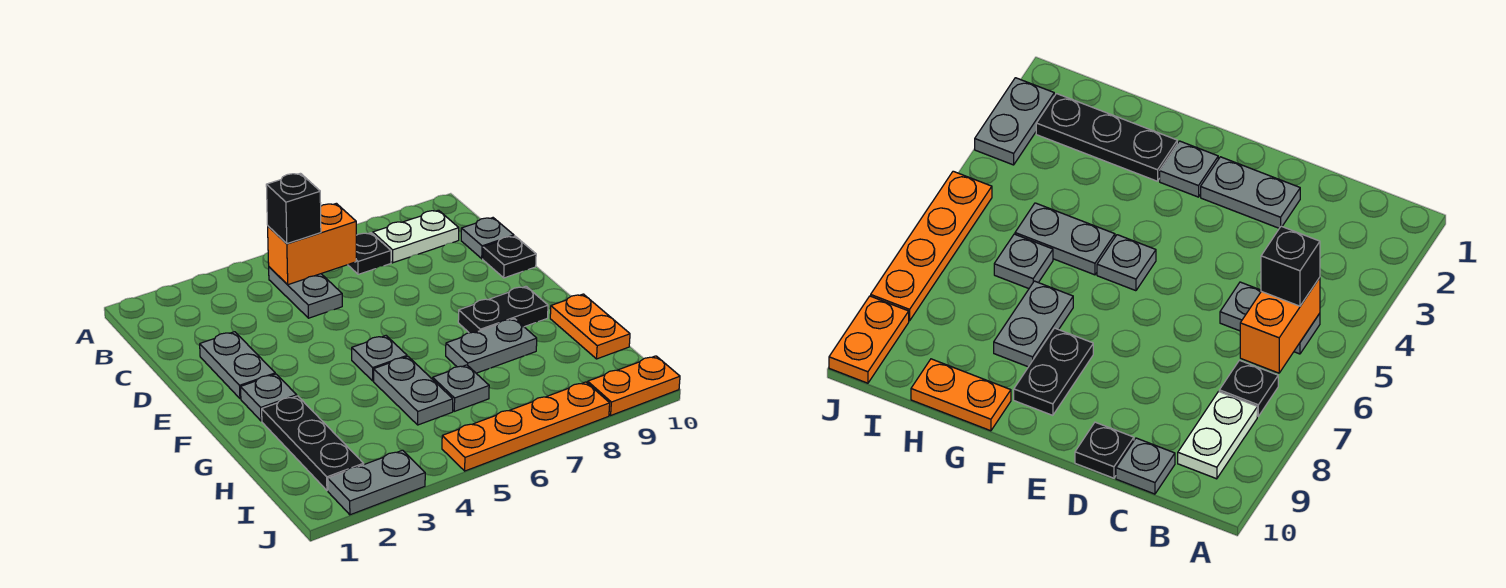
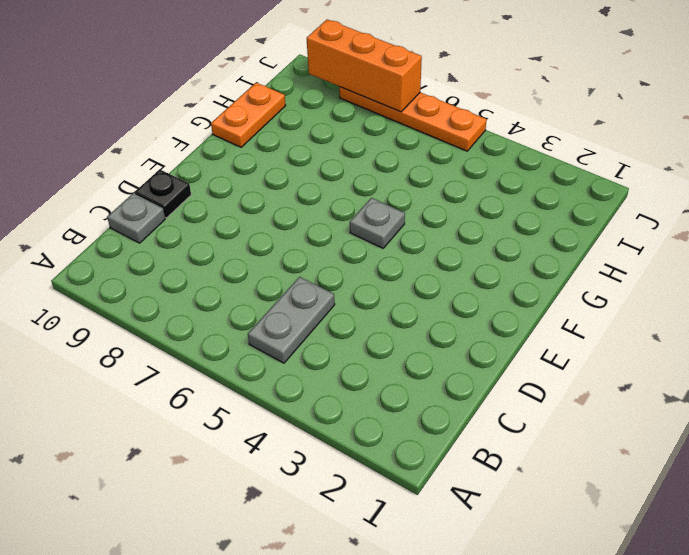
orange brick J7:J9 level 2 -> none
none -> black plate B7 level 1
none -> white plate B8:B9 level 1
none -> grey plate D2:E2 level 1

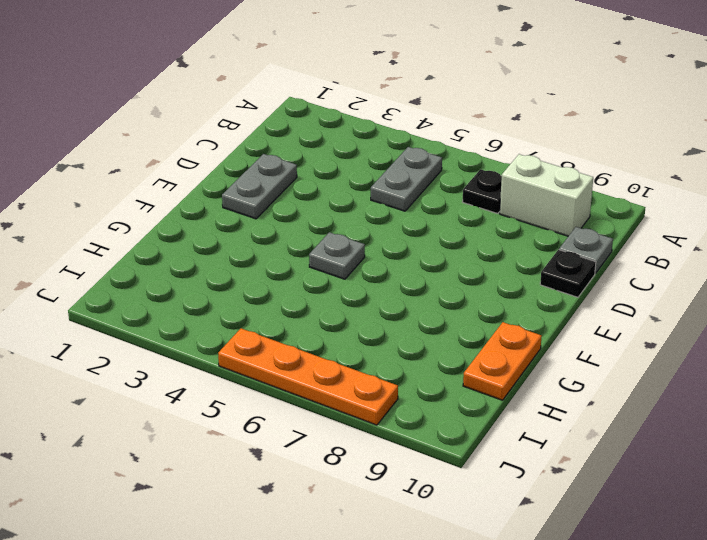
white brick B8:B9 level 1 -> white plate B8:B9 level 1
none -> grey plate F2 level 1
none -> black plate F8:F9 level 1
none -> black plate G2:I2 level 1

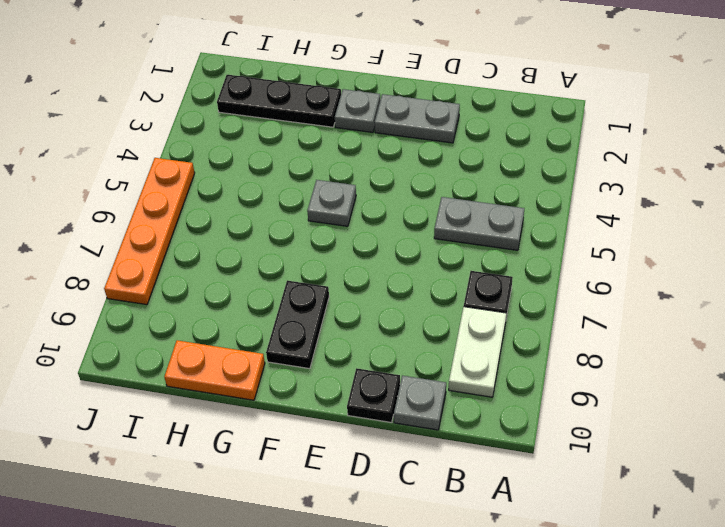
none -> grey plate G5:H5 level 1
none -> grey plate G7:G8 level 1
none -> grey plate H6 level 1

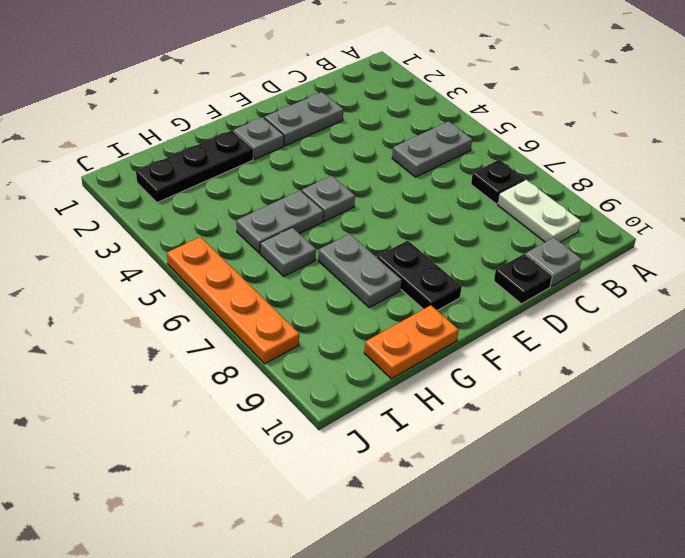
none -> grey plate J2:J3 level 1
none -> orange plate J9:J10 level 1
none -> orange brick B5:B6 level 2

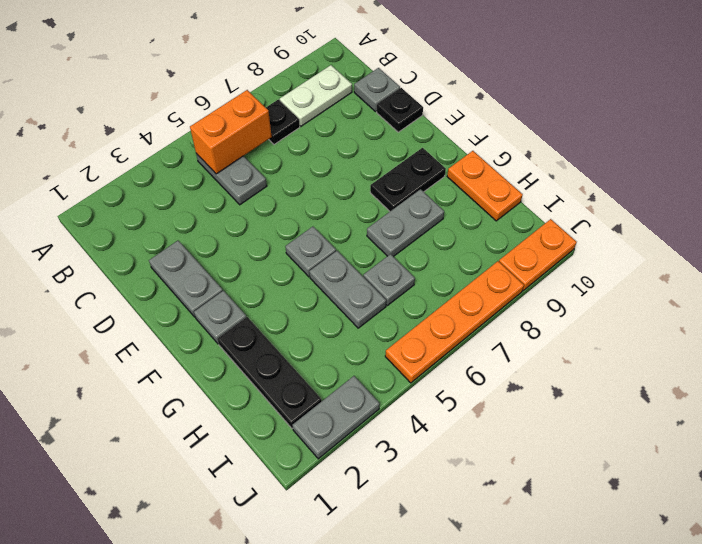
none -> black brick B5 level 3

